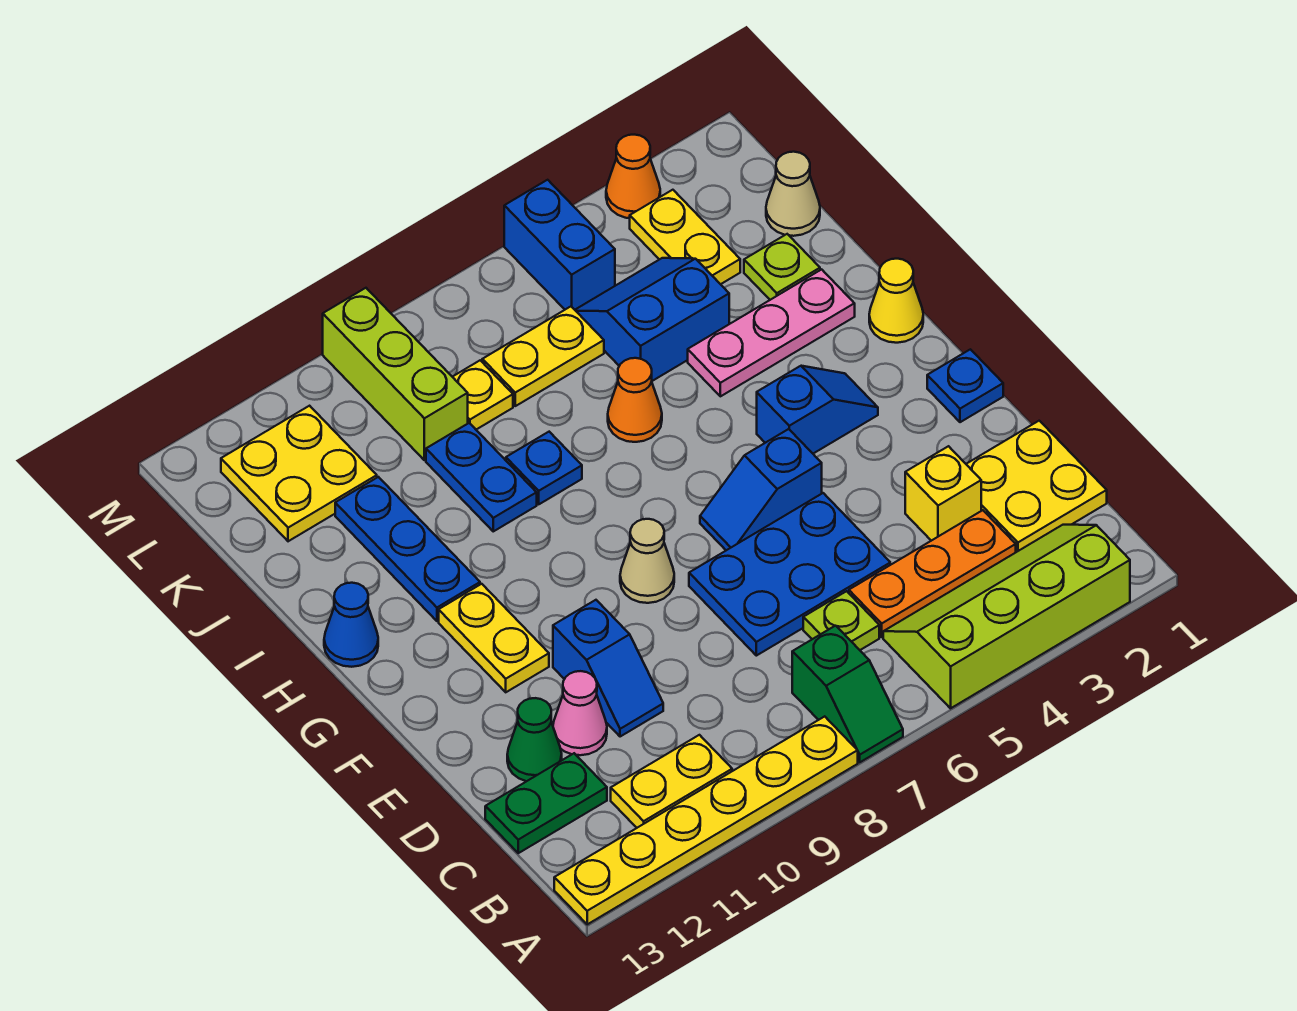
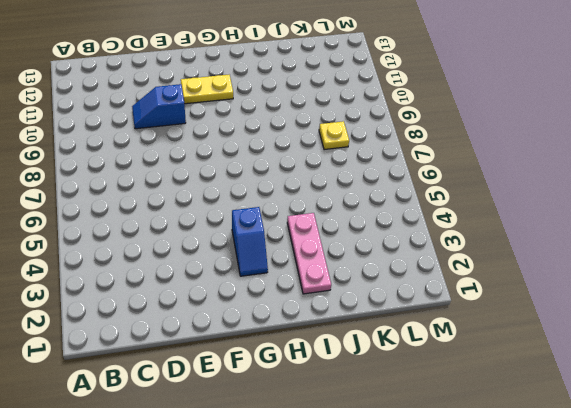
none -> lime slope A2:B5 level 1 top A
none -> green slope A7:B7 level 1 top B
none -> yellow plate A8:A13 level 1
none -> yellow plate B10:B11 level 1

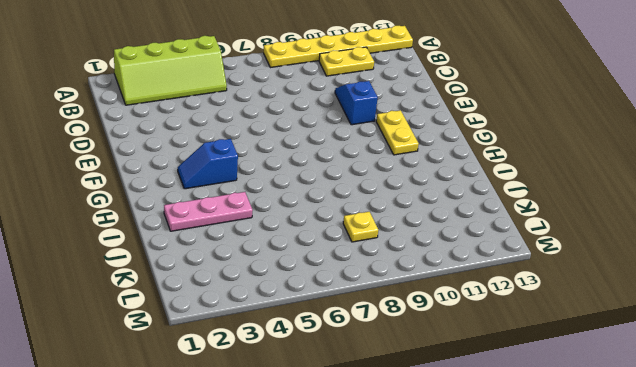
none -> green slope A7:B7 level 1 top B
none -> yellow plate C1:D2 level 1
none -> orange plate C3:C5 level 1
none -> lime plate C6 level 1

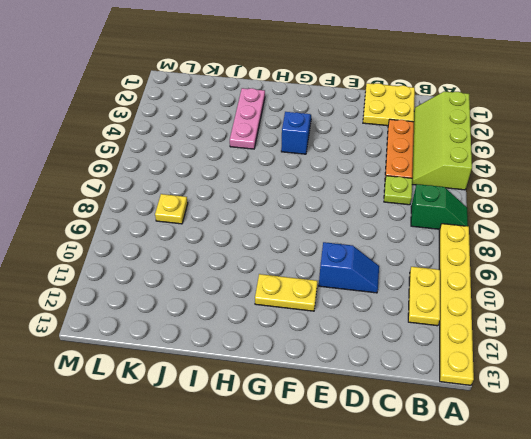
none -> green plate C12:C13 level 1
none -> yellow brick D3 level 1
none -> blue plate D5:E7 level 1
none -> pink cone D11 level 1

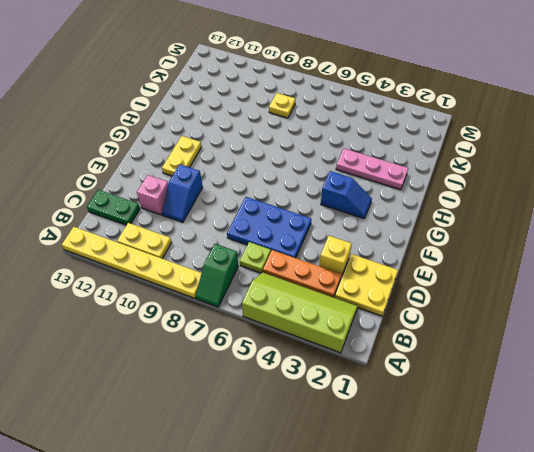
pink brick D11 level 1 -> pink cone D11 level 1
none -> green cone D12 level 1
none -> blue plate F1 level 1
none -> blue slope F5:F6 level 1 top 5
none -> tan cone F8 level 1

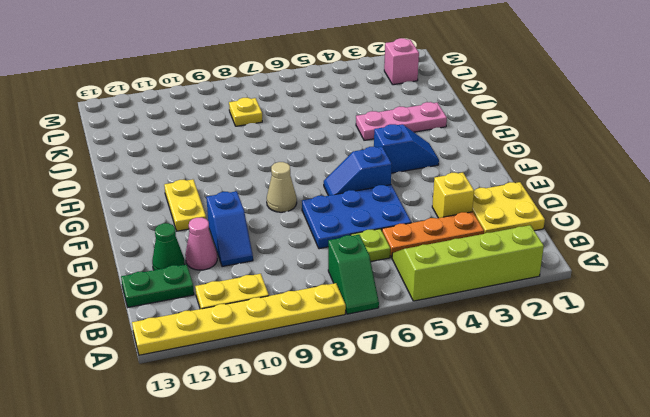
pink brick L2 level 1 -> none
none -> blue plate F1 level 1
none -> yellow cone H1 level 1
none -> blue plate H11:J11 level 1
none -> blue cone H13 level 1

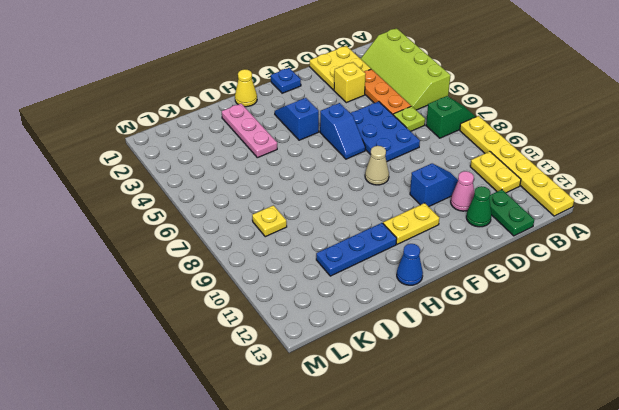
none -> orange cone I6 level 1
none -> blue plate I8 level 1
none -> blue plate I9:J9 level 1
none -> lime plate J2 level 1

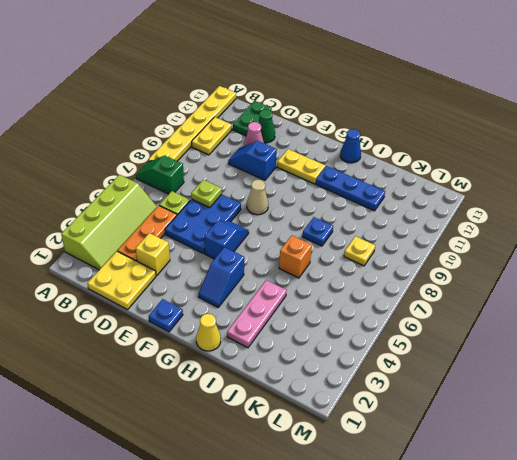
lime plate D7 level 2 -> lime plate J2 level 1
orange brick I6 level 1 -> orange cone I6 level 1
none -> blue plate I9:J9 level 1
none -> blue slope J4:K5 level 1 top J
none -> tan cone K1 level 1
none -> yellow plate K3:L3 level 1

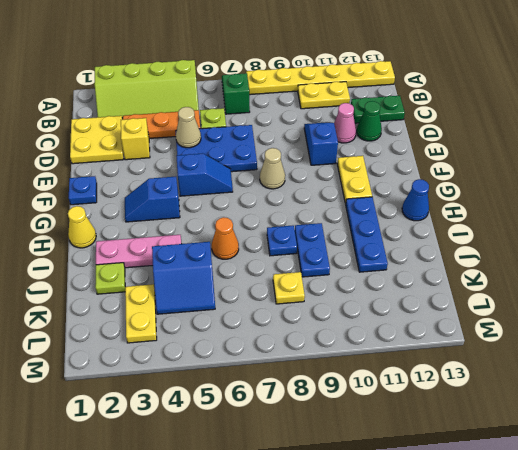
tan cone D5 level 2 -> tan cone K1 level 1
none -> yellow plate K6:K7 level 1
none -> lime brick K9:M9 level 1
none -> yellow plate K11:L12 level 1
none -> blue brick L5:M5 level 1

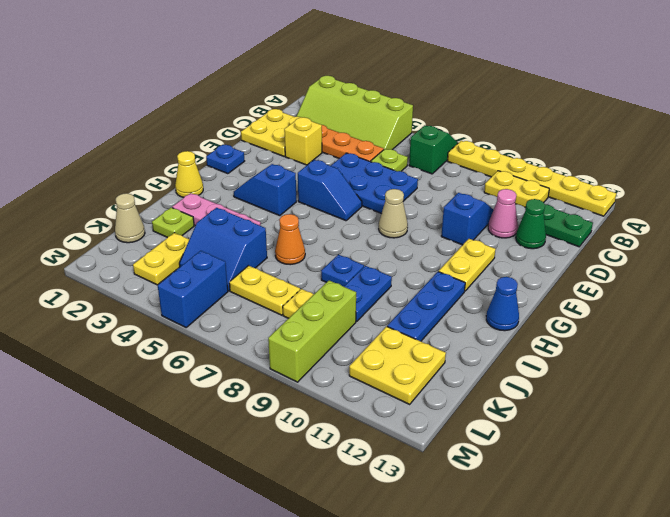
none -> orange cone M3 level 1

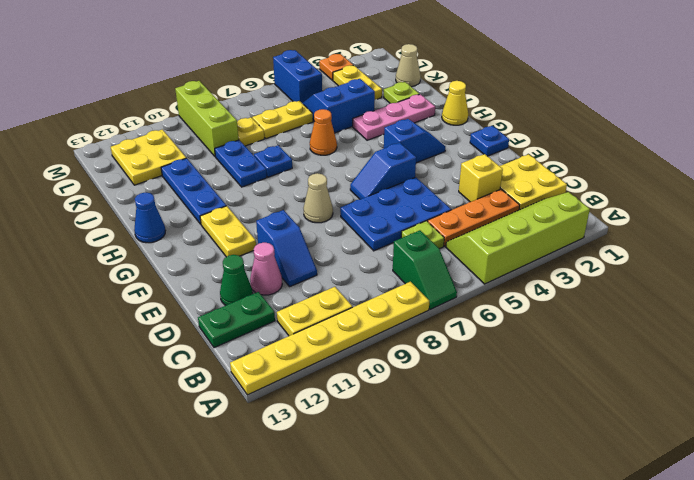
orange plate M3 level 1 -> orange cone M3 level 1

